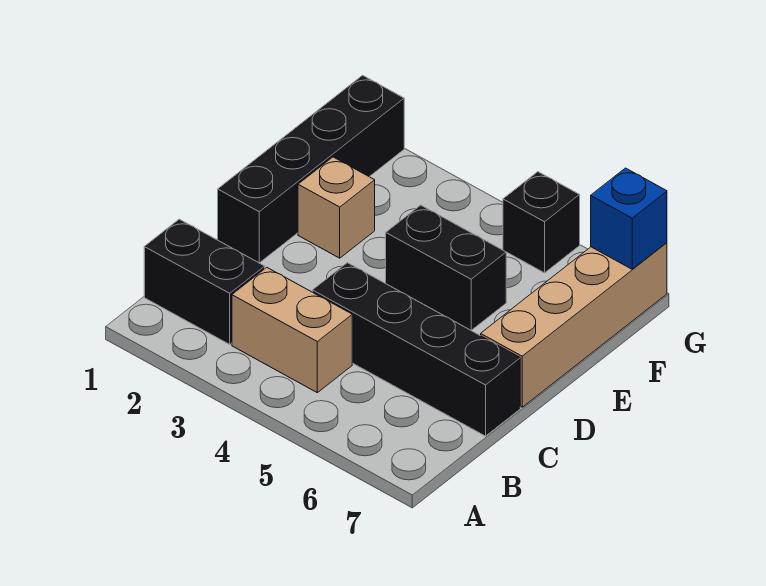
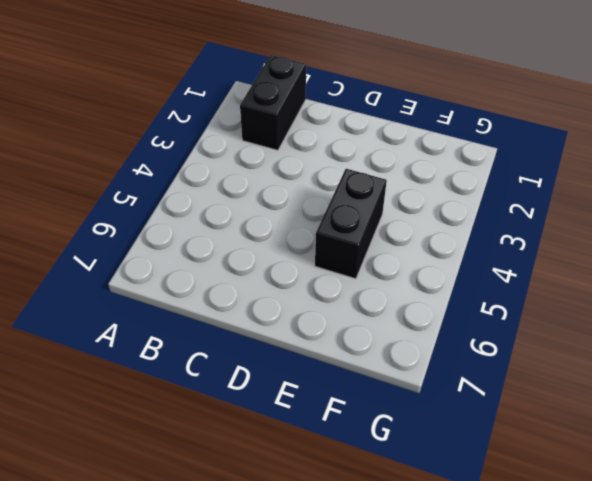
none -> tan brick B3:B4 level 1
none -> black brick C4:C7 level 1

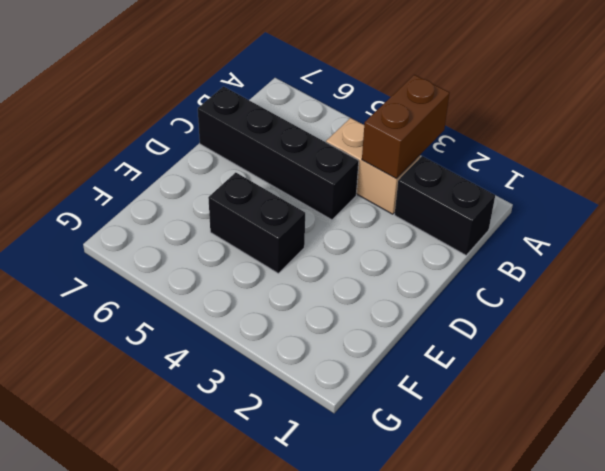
brown brick A3:B3 level 2 -> none
none -> black brick D1:G1 level 1
none -> tan brick D7:G7 level 1

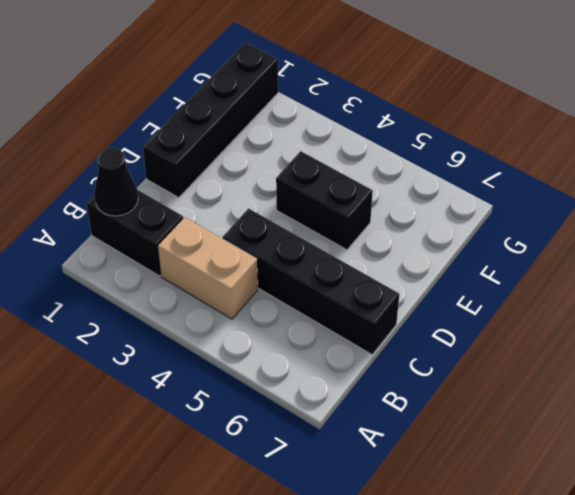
black cone B1 level 2 -> none
none -> tan brick D7:G7 level 1
none -> tan brick E2 level 1

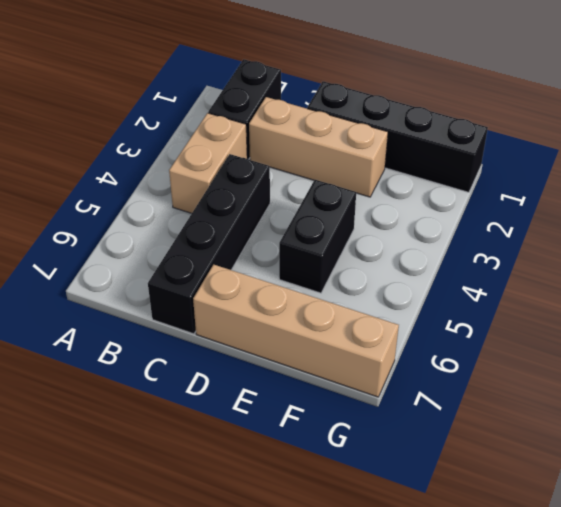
tan brick C2:E2 level 1 -> tan brick E2 level 1
none -> black brick G5 level 1
none -> blue brick G7 level 2

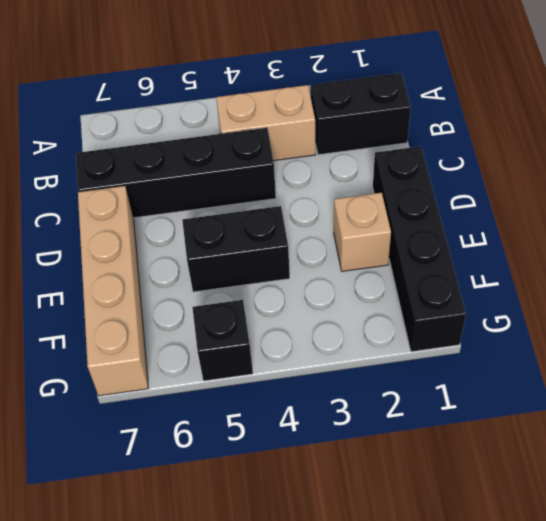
none -> blue brick G7 level 2

